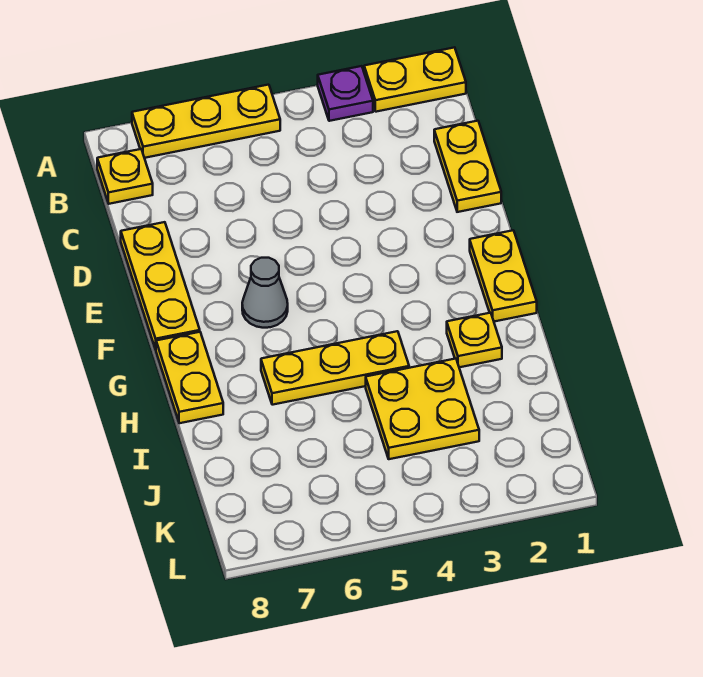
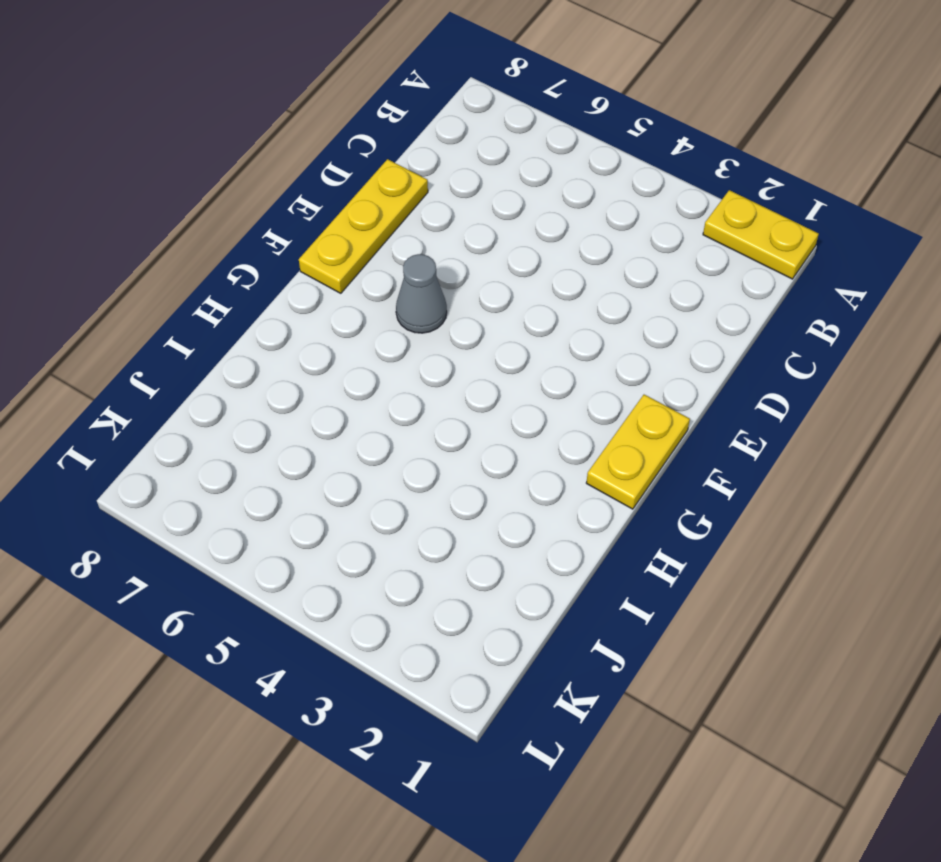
none -> purple plate A3 level 1
none -> yellow plate A5:A7 level 1
none -> yellow plate B8 level 1

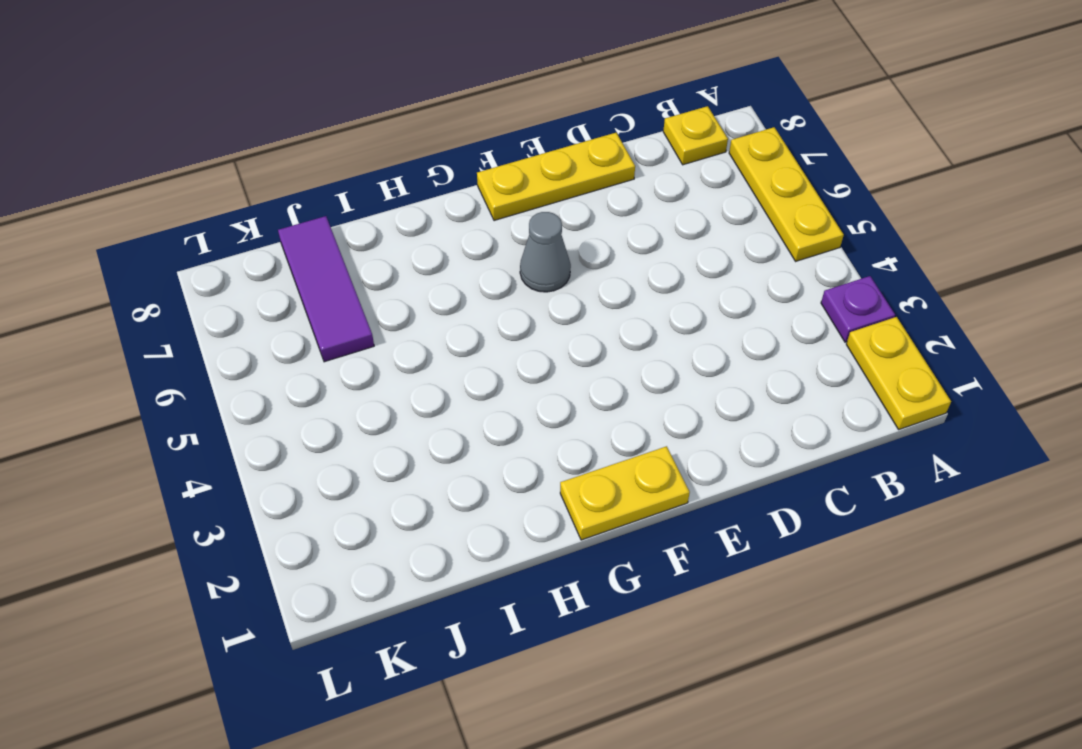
purple tile J6:J8 level 1 -> none
none -> yellow plate C1:D1 level 1
none -> yellow plate G8:H8 level 1
none -> yellow plate H2 level 1

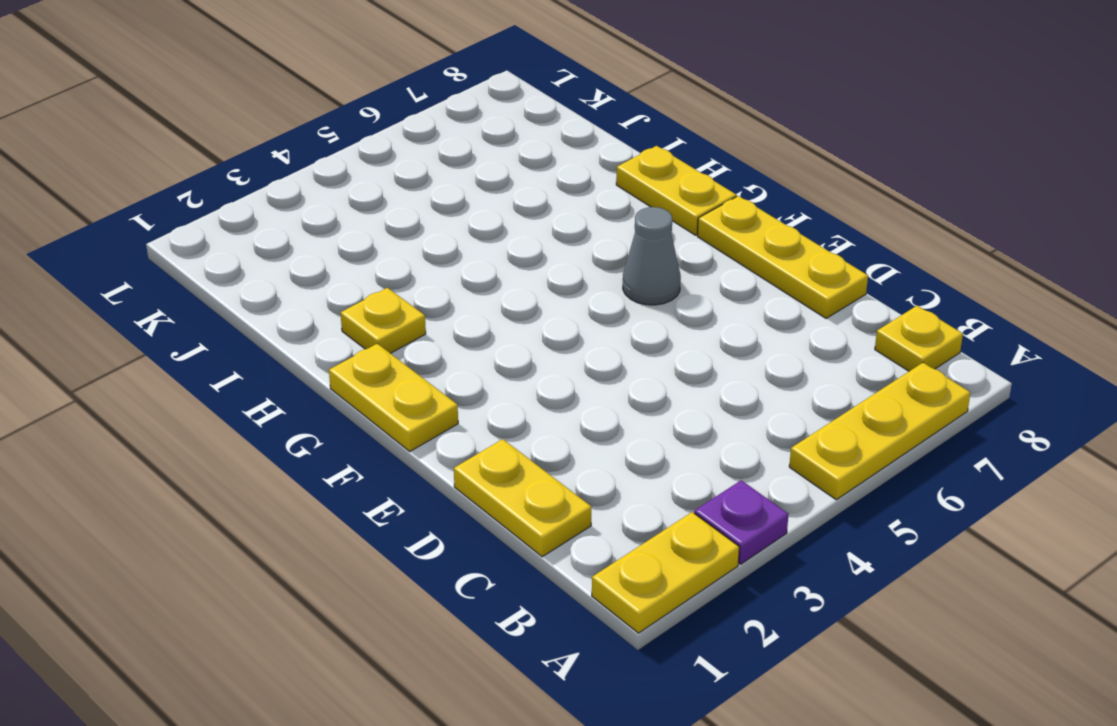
none -> yellow plate H4:H6 level 1
none -> yellow plate I3:J4 level 1

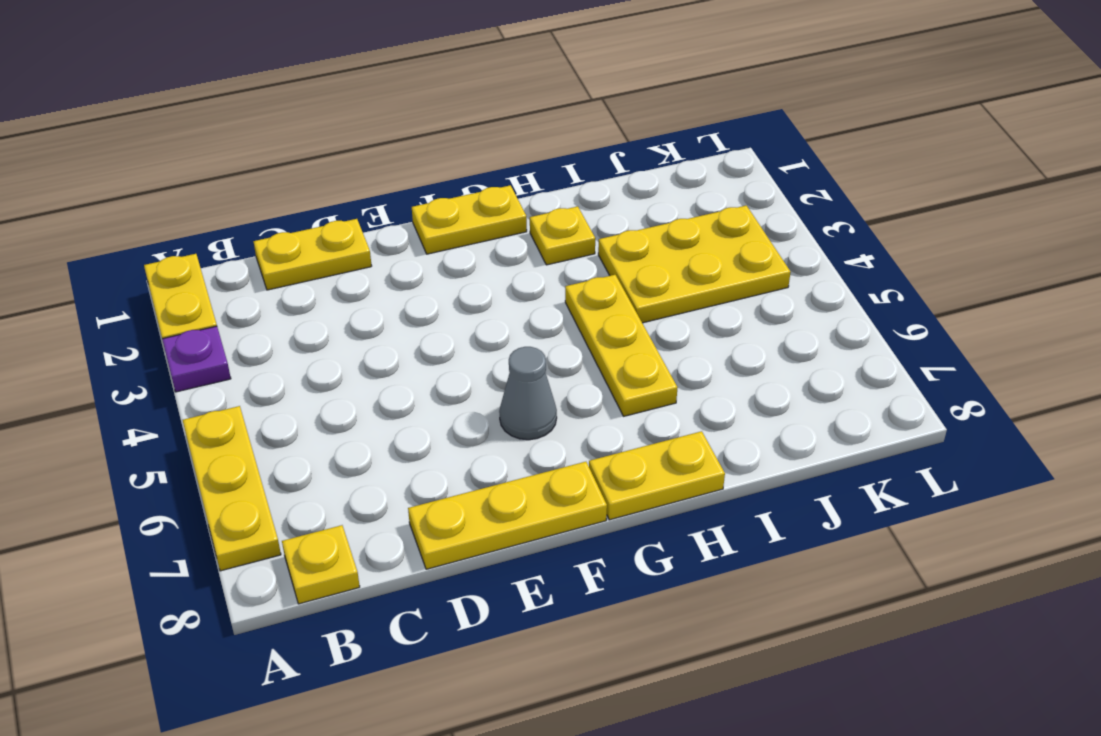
yellow plate I3:K4 level 1 -> yellow plate I3:J4 level 1

